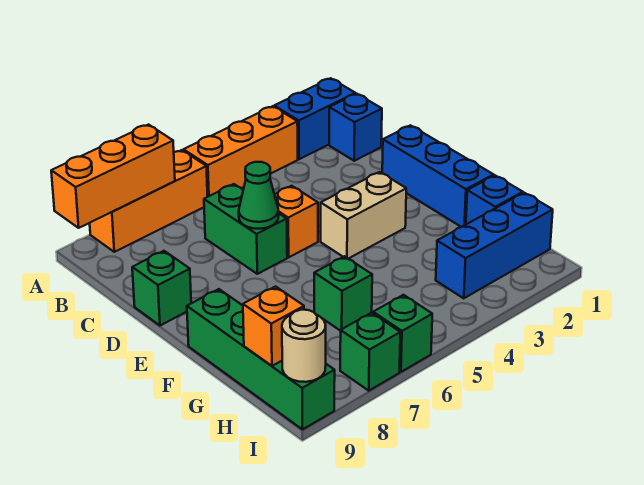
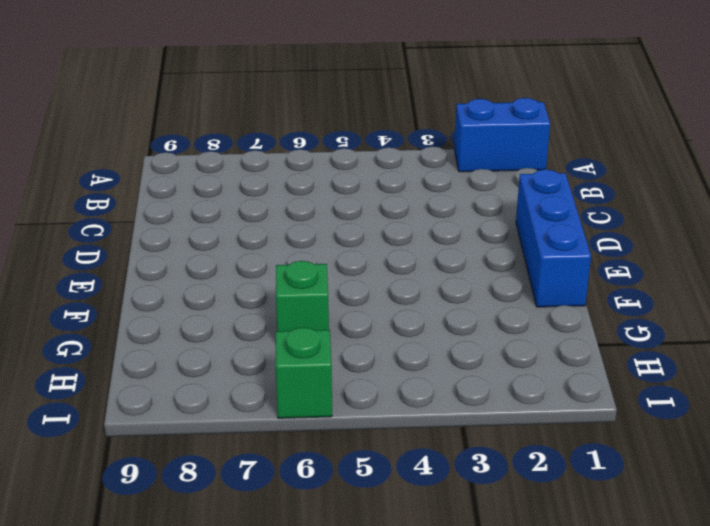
none -> orange brick A3:A5 level 1
none -> orange brick A6:A8 level 1
none -> blue brick B1 level 1

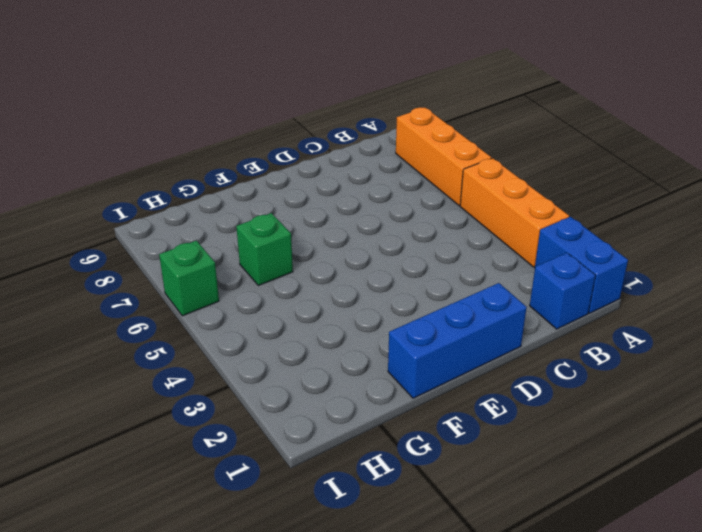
none -> green brick C6:D6 level 1
none -> orange brick D5 level 1
none -> green brick D9 level 1

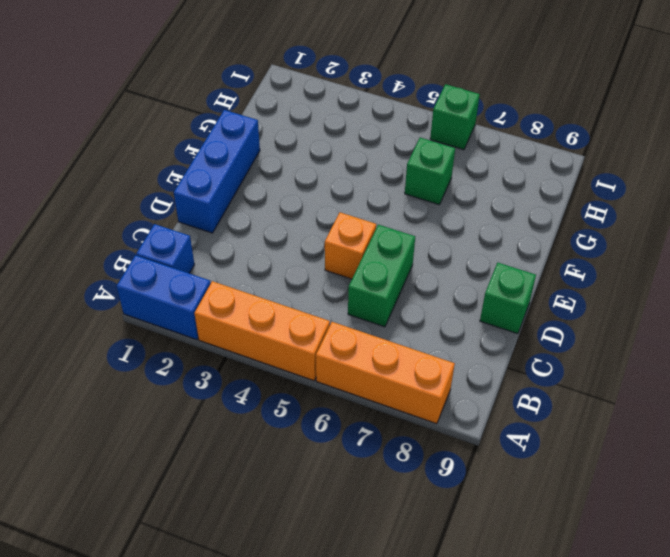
none -> tan brick E3:E4 level 1
none -> green brick F9:I9 level 1
none -> blue brick G1 level 1

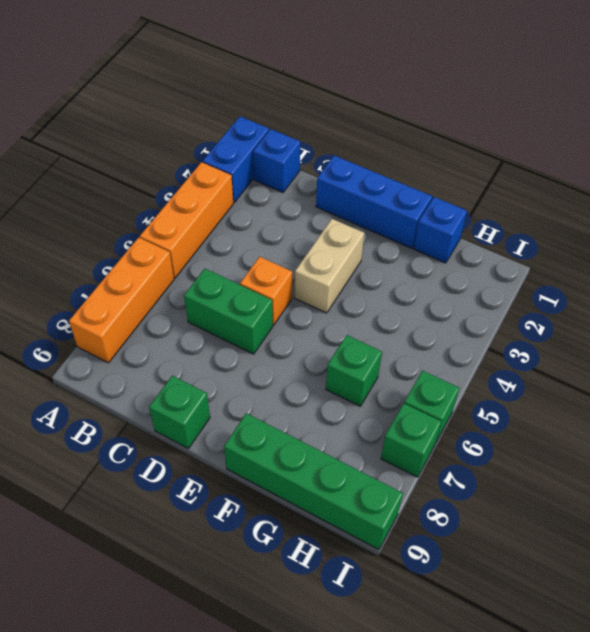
none -> blue brick H1:H3 level 1
none -> orange brick A7:A9 level 2
none -> green cone D6 level 2

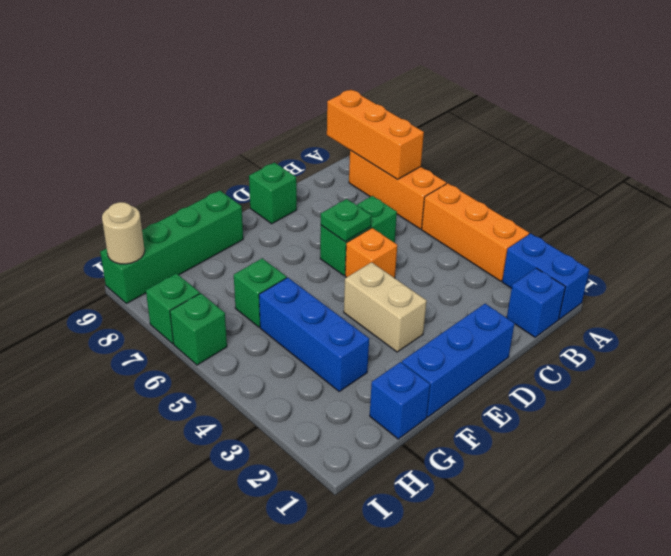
green plate D6 level 2 -> green cone D6 level 2
blue brick G3:G5 level 1 -> blue brick H1:H3 level 1
none -> orange brick H9 level 2

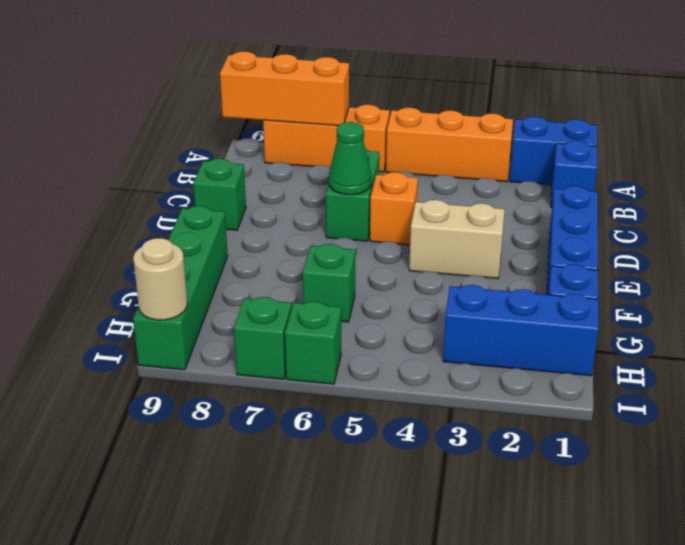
none -> orange brick H9 level 2

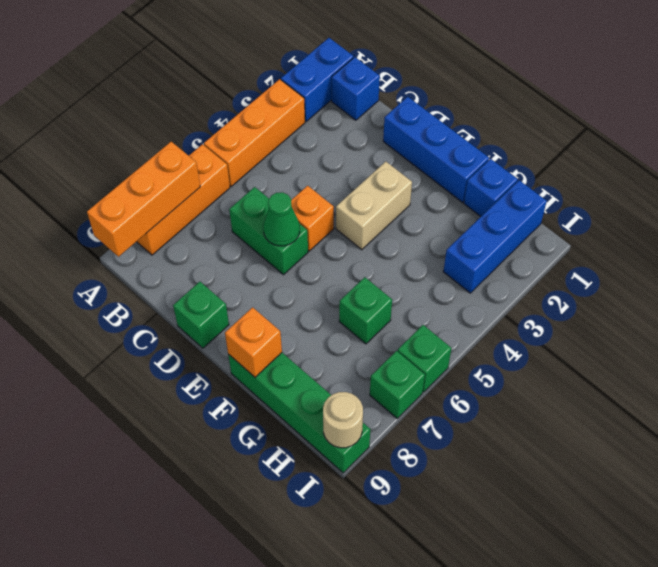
orange brick F9 level 2 -> orange brick H9 level 2

